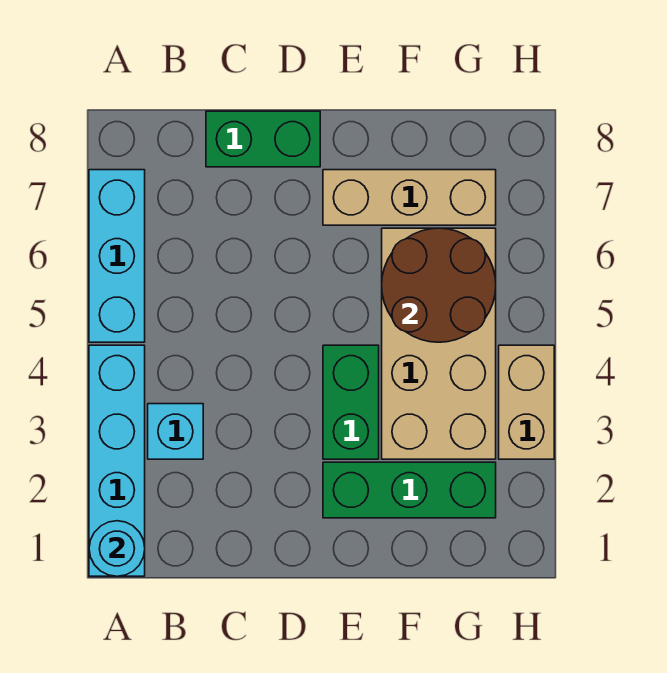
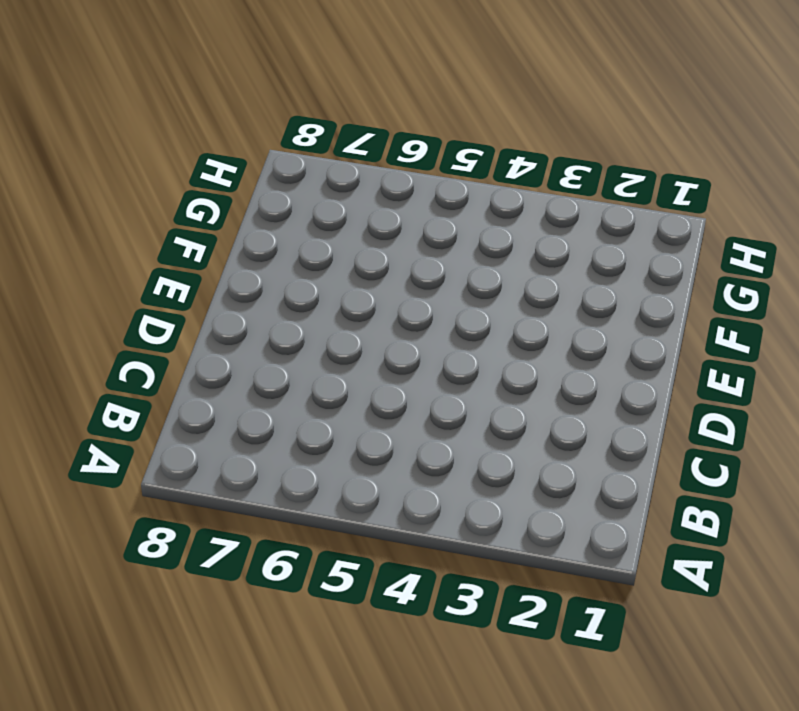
none -> cyan brick A1:A4 level 1
none -> cyan brick A5:A7 level 1

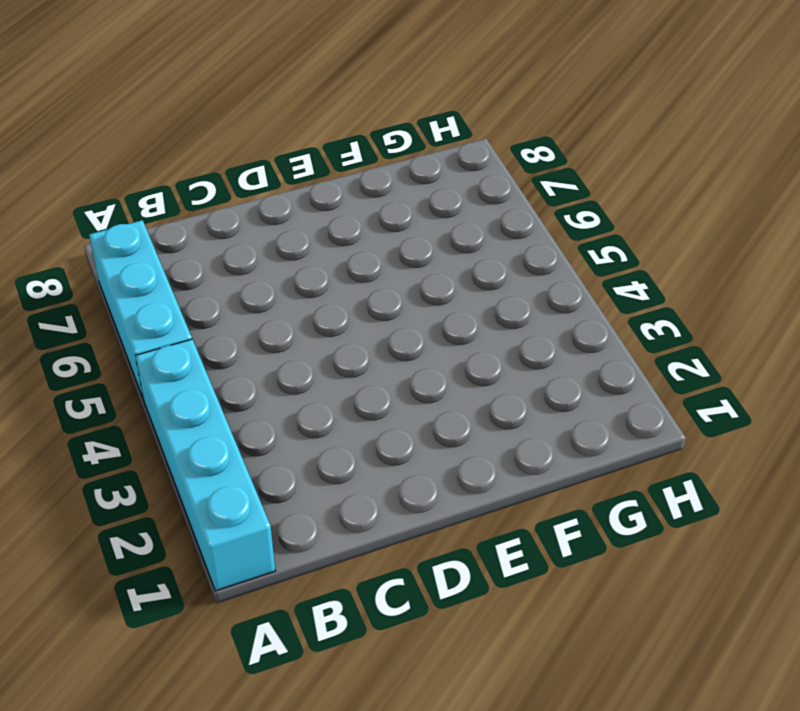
none -> cyan brick B3 level 1
none -> green brick C8:D8 level 1

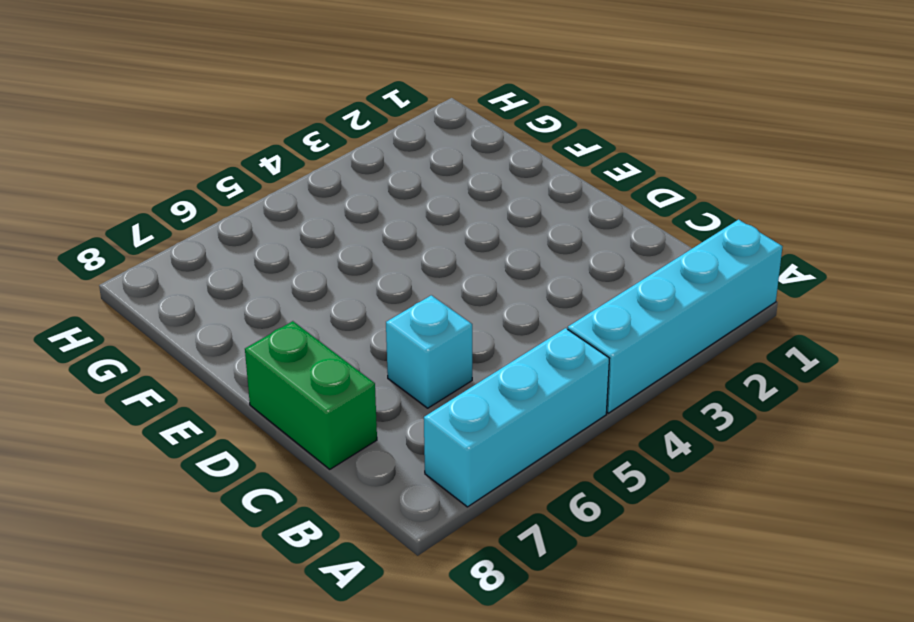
cyan brick C6 level 1 -> cyan brick B3 level 1
none -> green brick E2:G2 level 1
none -> green brick E3:E4 level 1

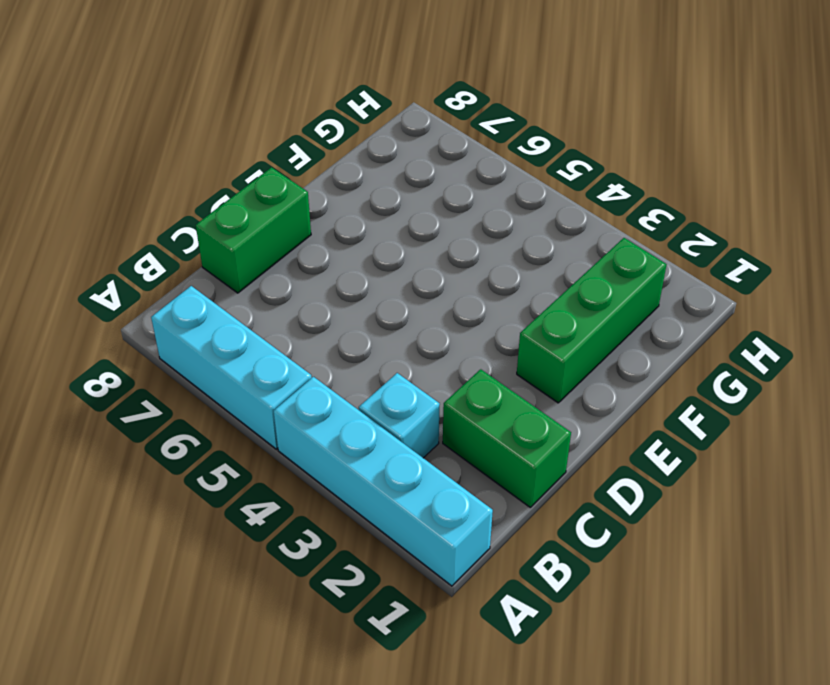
green brick C1:C2 level 1 -> green brick E3:E4 level 1
none -> tan brick E7:G7 level 1
none -> tan brick F3:G6 level 1

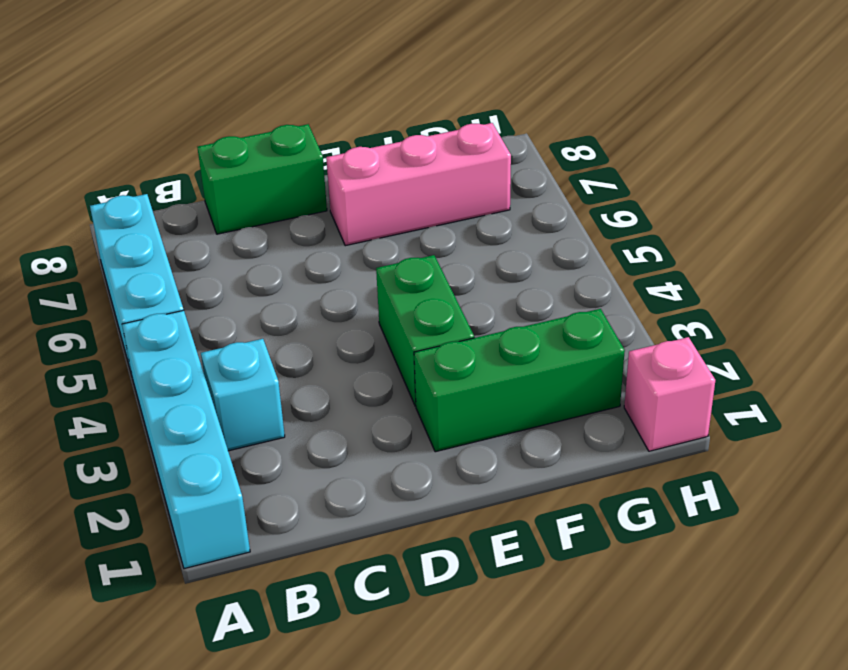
pink brick E7:G7 level 1 -> tan brick E7:G7 level 1
pink brick H1 level 1 -> none
none -> tan brick F3:G6 level 1
none -> tan brick H3:H4 level 1

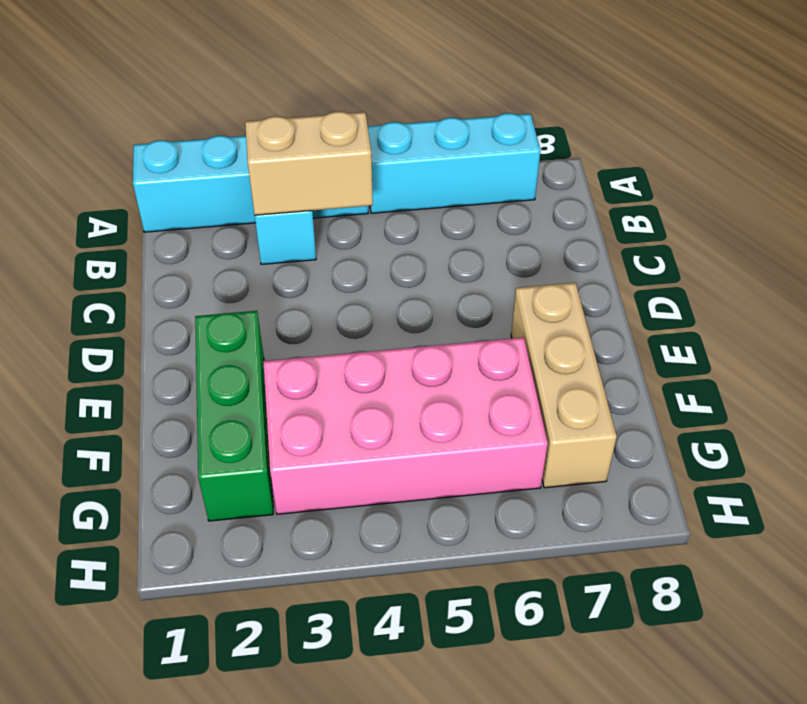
tan brick B3:B4 level 2 -> tan brick H3:H4 level 1
pink brick F3:G6 level 1 -> tan brick F3:G6 level 1
none -> green brick C8:D8 level 1
none -> green brick E3:E4 level 1

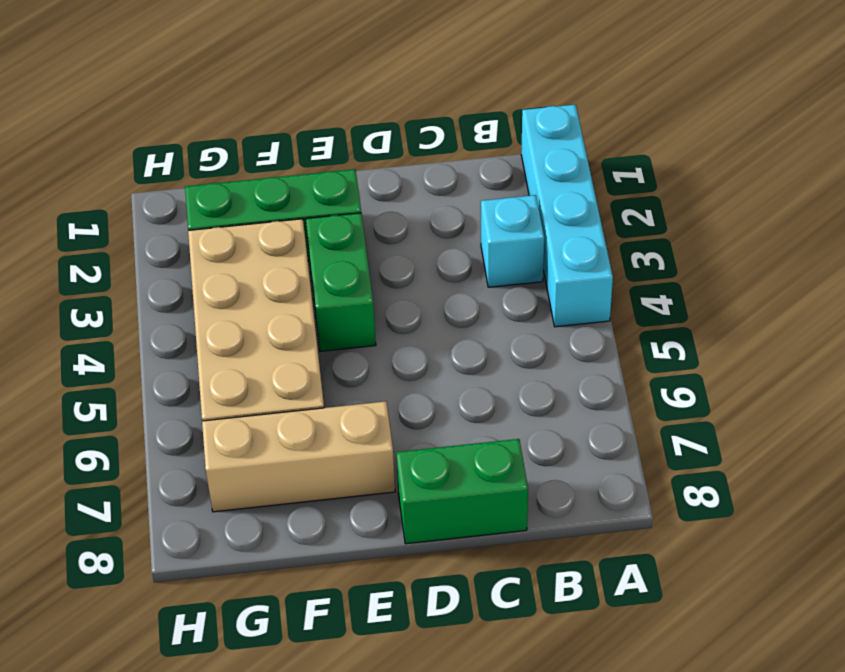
none -> cyan brick A5:A7 level 1
none -> tan brick H3:H4 level 1

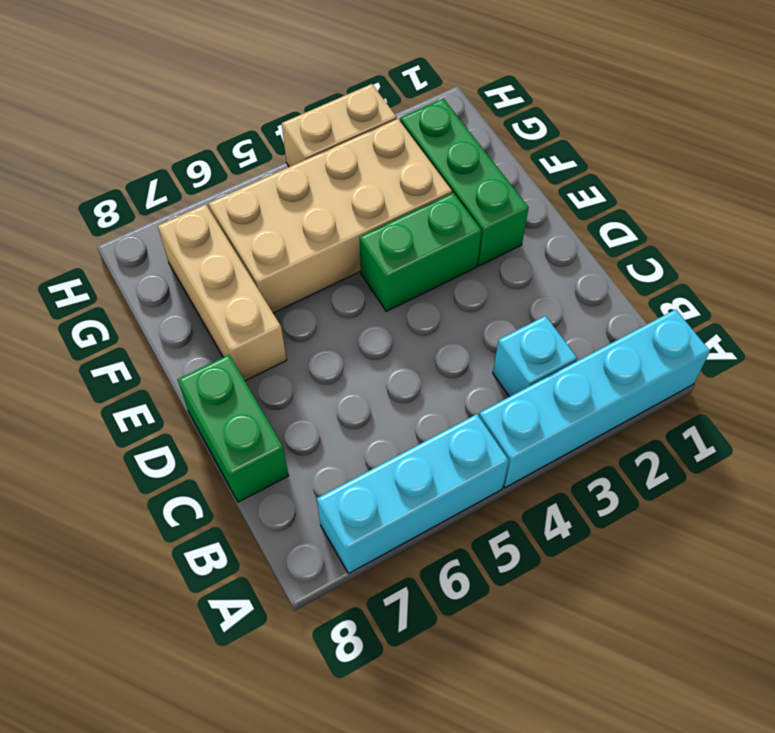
none -> cyan round brick A1 level 2
none -> brown round brick F5:G6 level 2

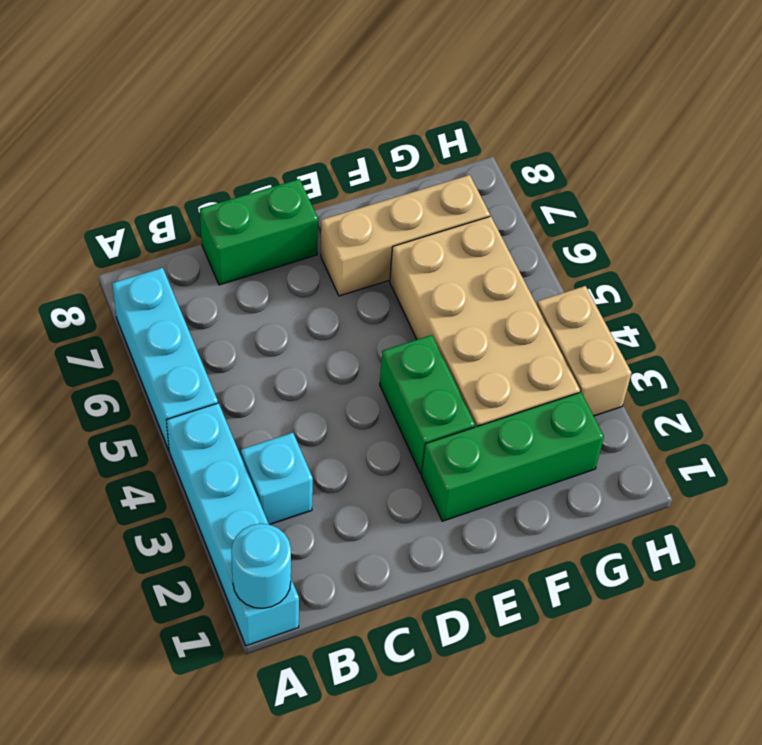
none -> brown round brick F5:G6 level 2

